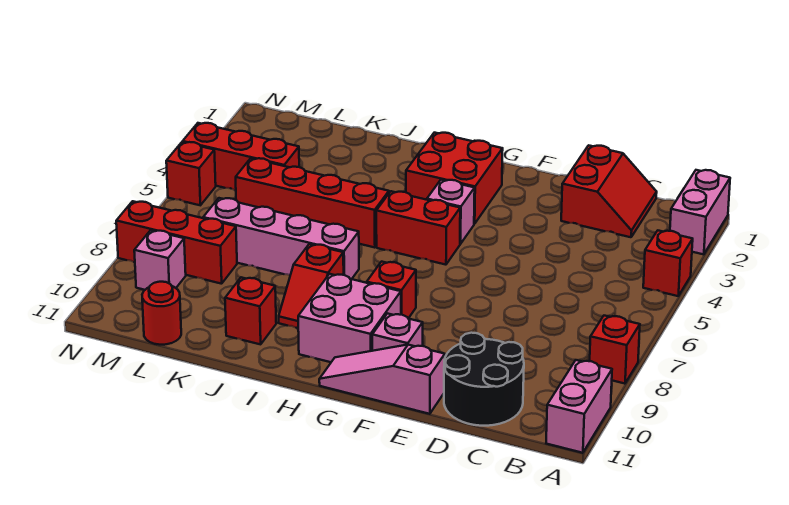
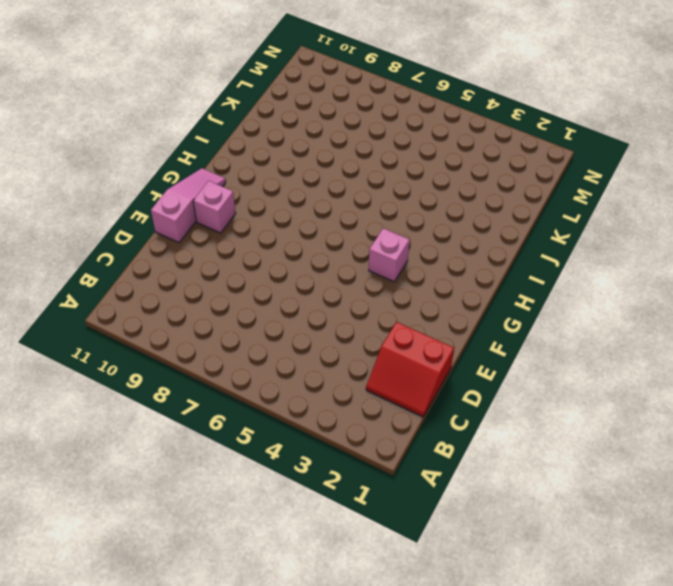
none -> pink brick A1:A2 level 1
none -> red brick A4 level 1
none -> red brick A8 level 1

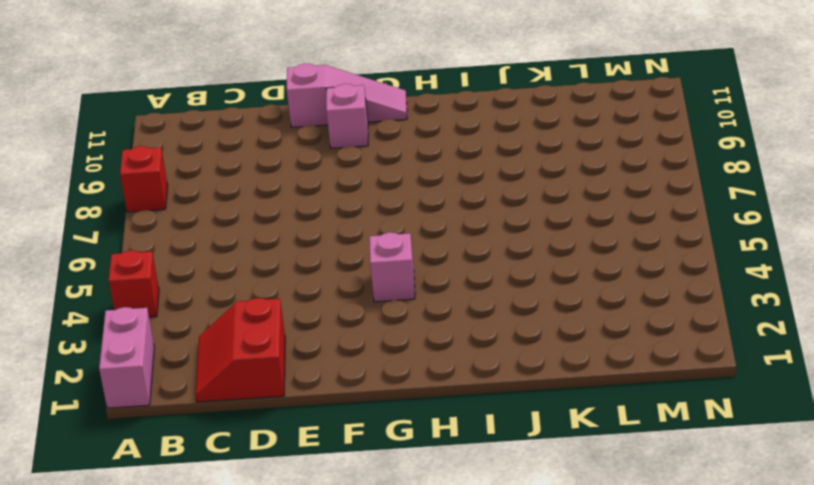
none -> pink brick A10:A11 level 1
none -> black round brick C10:D11 level 1
none -> red brick G2:H3 level 1

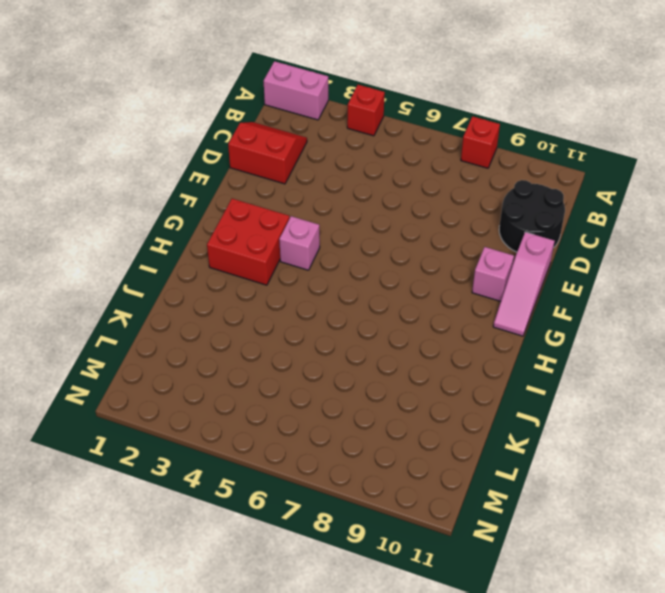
none -> pink brick A10:A11 level 1
none -> red brick G5:H5 level 1
none -> red brick G8 level 1

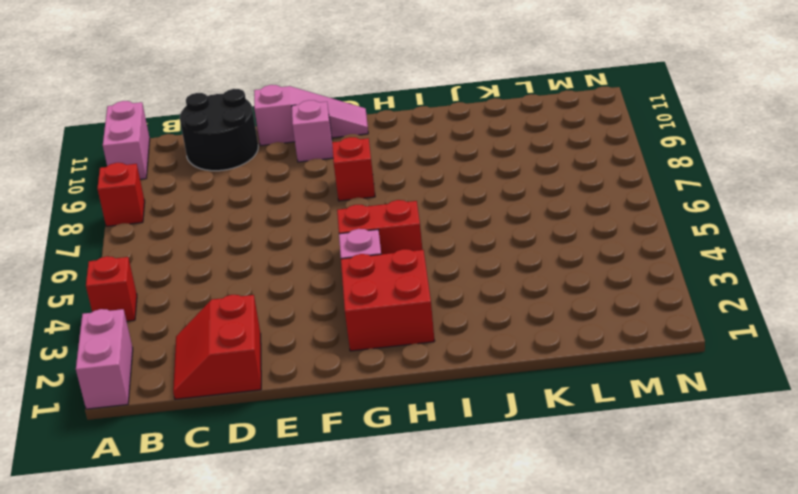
none -> pink brick G9:H10 level 1
none -> red brick I5:L5 level 1
none -> pink brick I7:L7 level 1

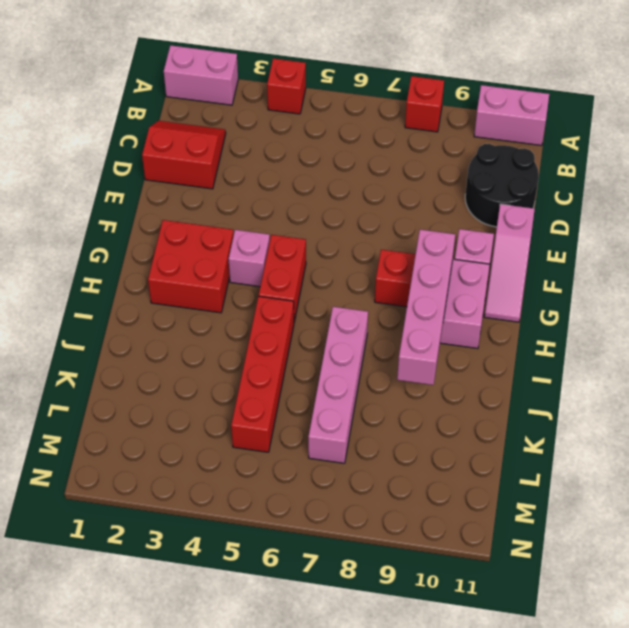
pink brick G9:J9 level 2 -> none
none -> red slope I8:I9 level 1 top 8
none -> red brick J10 level 1
none -> red brick L4:N4 level 1

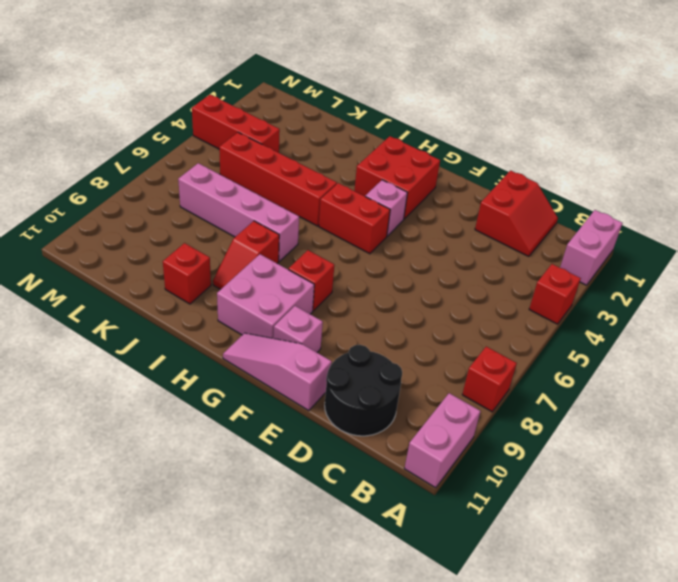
none -> red brick L8:N8 level 1
none -> red round brick L11 level 1
none -> pink brick M9 level 1

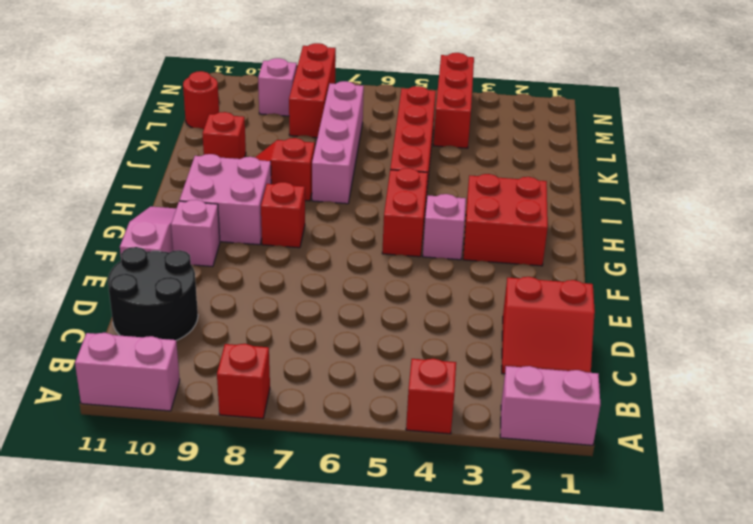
none -> red brick N5 level 1

